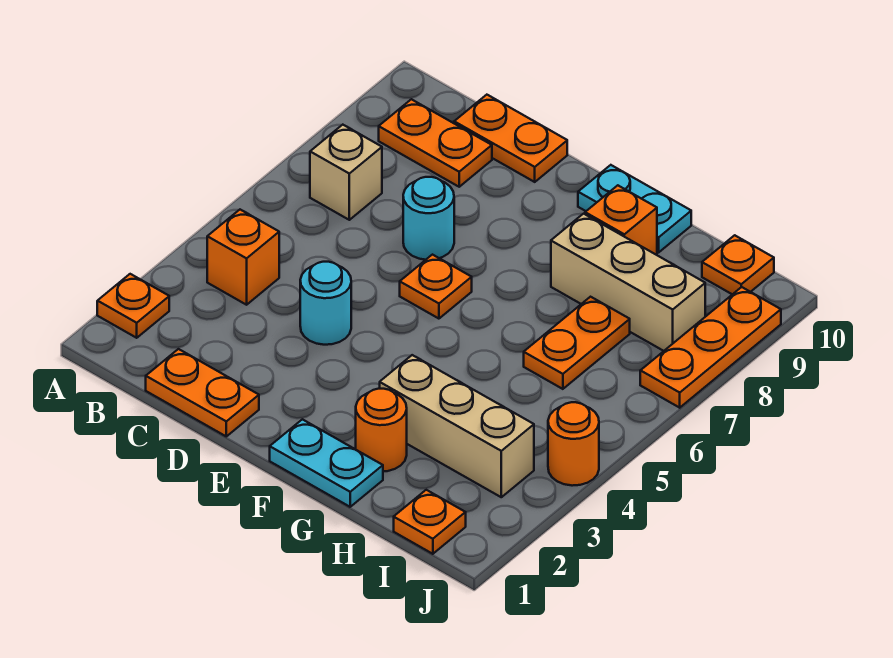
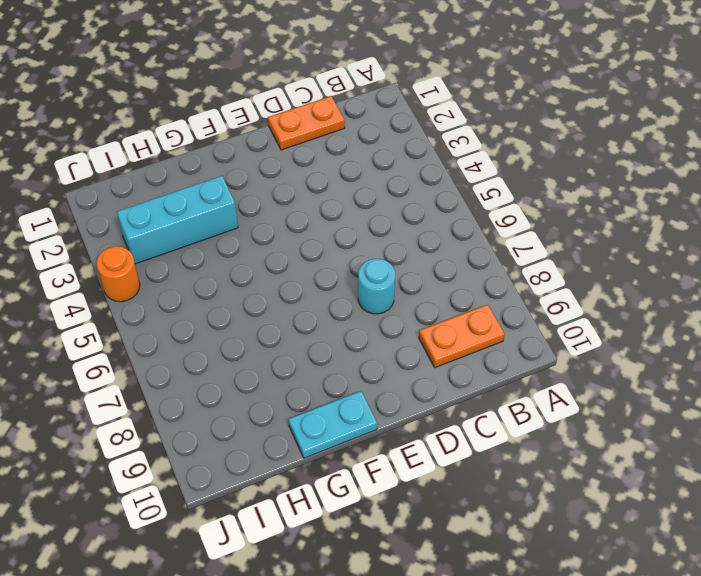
cyan brick G3:I3 level 1 -> tan brick G3:I3 level 1
none -> orange plate A2 level 1
none -> orange brick B4 level 1
none -> tan brick B7 level 1

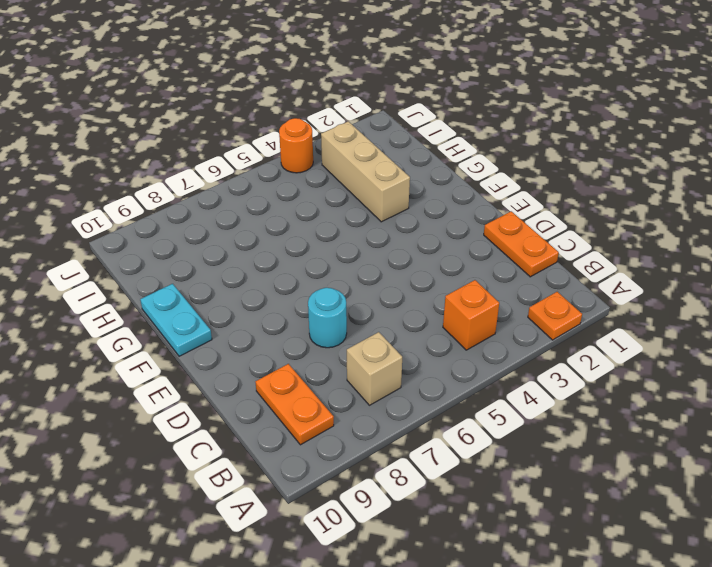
none -> orange plate C10:D10 level 1
none -> cyan round brick D4 level 1
none -> orange plate E6 level 1

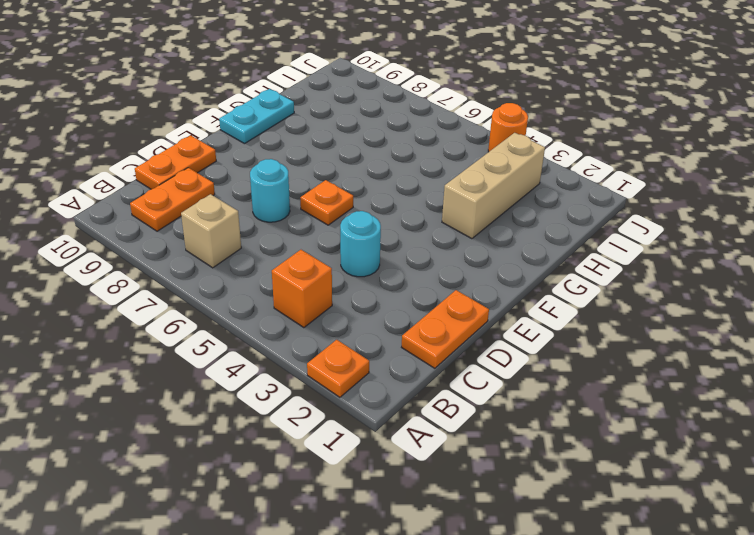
none -> cyan plate F1:G1 level 1
none -> orange round brick G2 level 1
none -> tan brick G8:I8 level 1

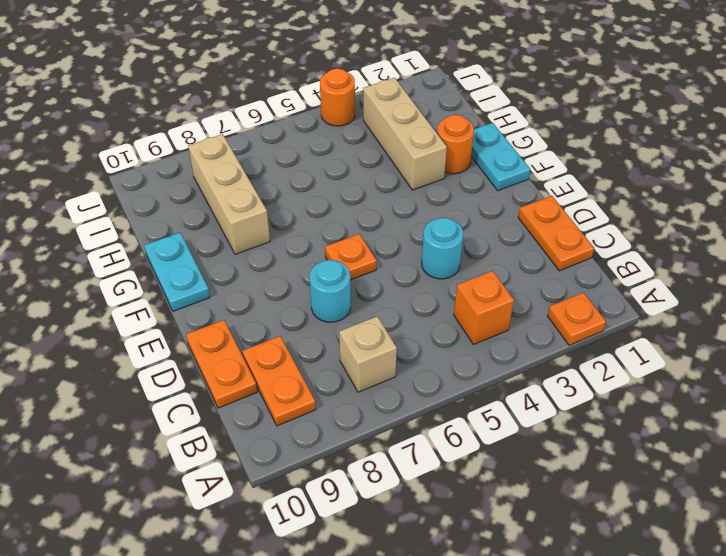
none -> orange brick G9 level 1
none -> orange plate H6:H7 level 1
none -> orange plate I1 level 1

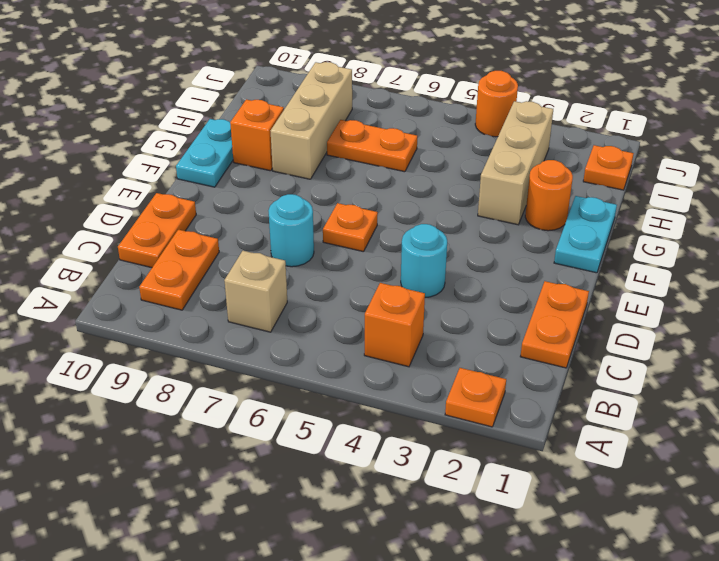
none -> orange plate I10 level 1
none -> orange plate J7:J9 level 1

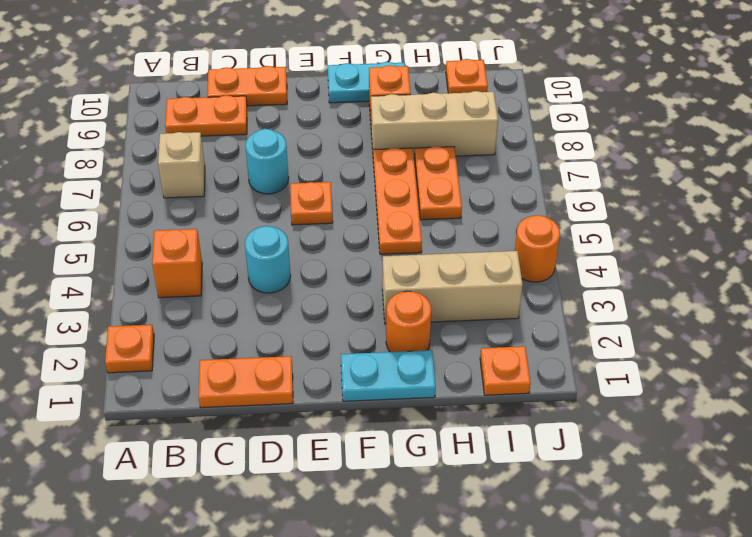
orange plate G5:G7 level 1 -> orange plate J7:J9 level 1

